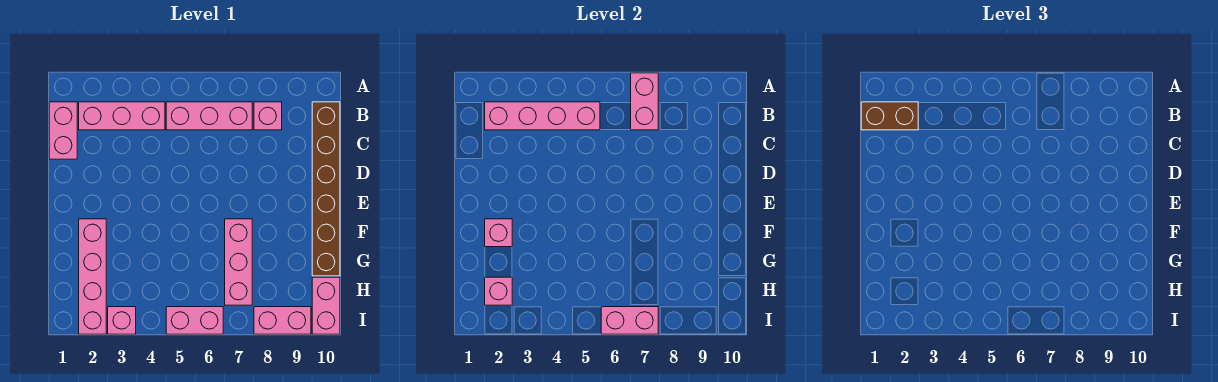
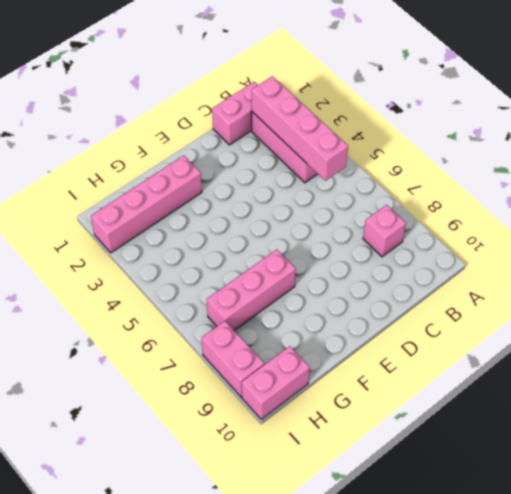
none -> pink brick B5:B7 level 1
none -> brown brick B10:G10 level 1
none -> pink brick I3 level 1

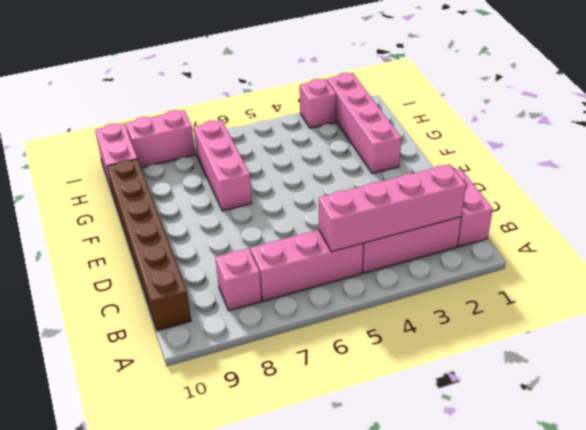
none -> pink brick I5:I6 level 1
none -> pink brick A7:B7 level 2
none -> pink brick F2 level 2

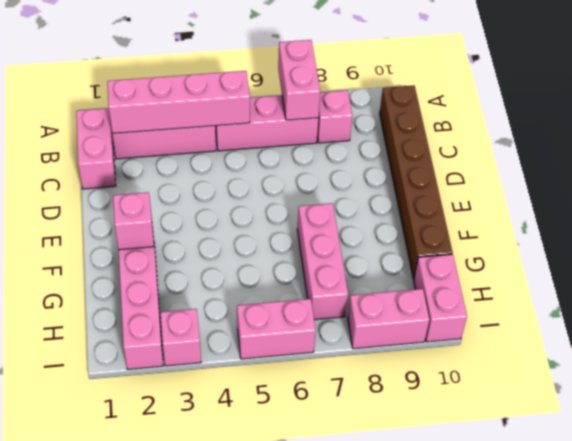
none -> pink brick H2 level 2
none -> pink brick I6:I7 level 2
none -> brown brick B1:B2 level 3

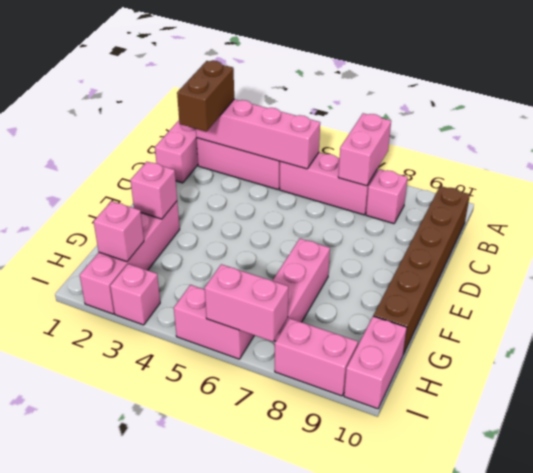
brown brick B2:C2 level 3 -> brown brick B1:B2 level 3

